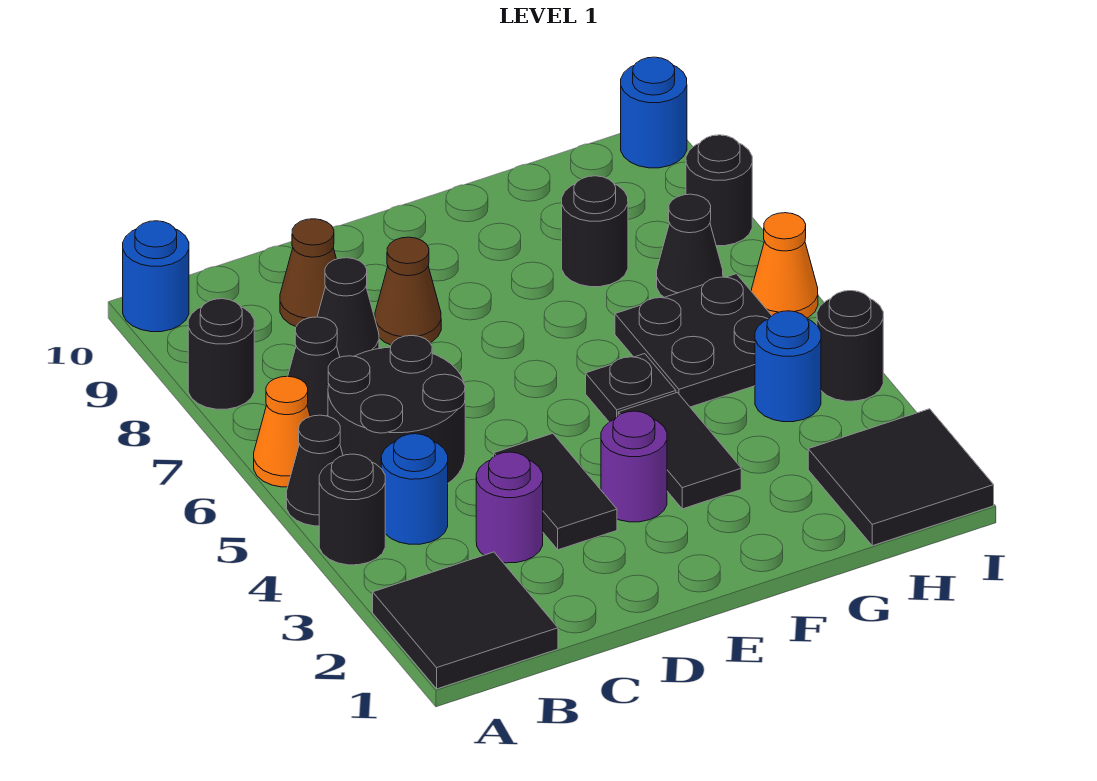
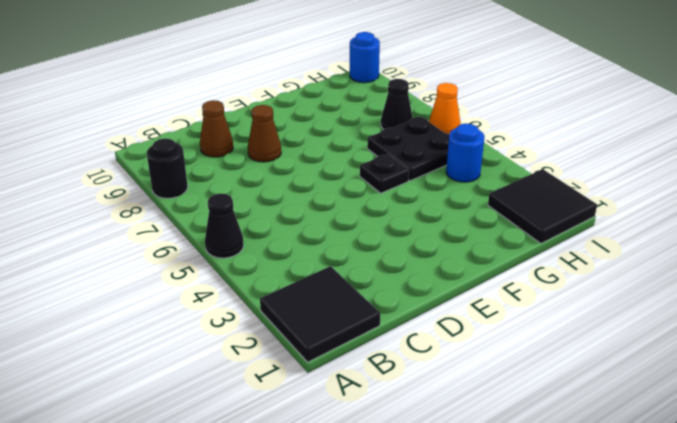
none -> black round brick A4 level 1
none -> orange cone A6 level 1
none -> blue round brick A10 level 1

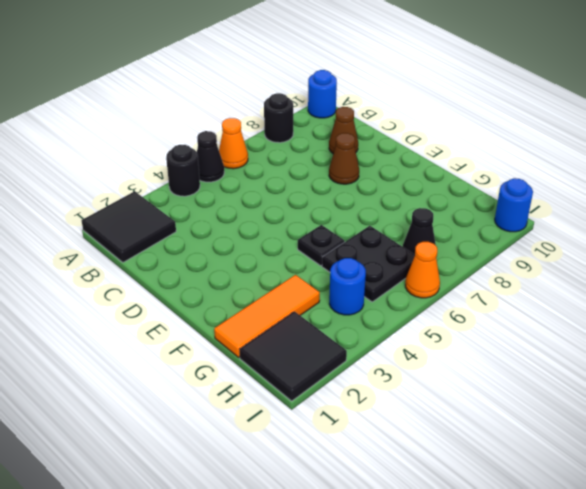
orange tile G1:G3 level 1 -> none
none -> blue round brick B4 level 1
none -> black round brick B5:C6 level 1
none -> black cone B7 level 1

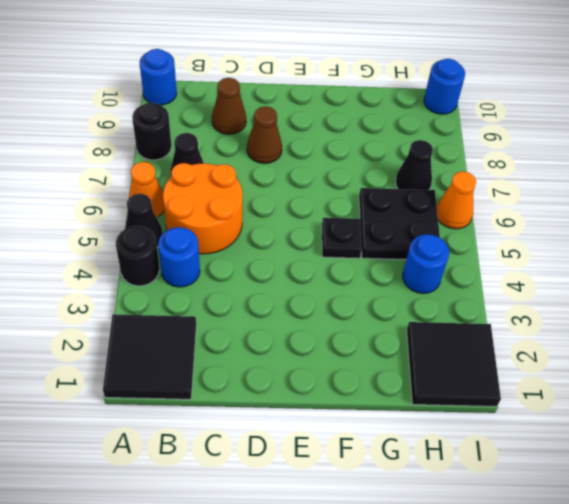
orange round brick B5:C6 level 1 -> black round brick B5:C6 level 1
none -> purple round brick C3 level 1
none -> black cone C8 level 1
none -> black tile D3:D4 level 1

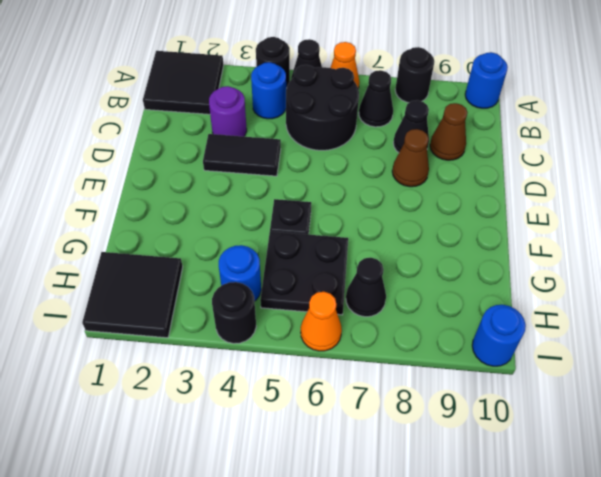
none -> purple round brick E3 level 1
none -> black tile F3:F4 level 1
none -> black round brick G8 level 1

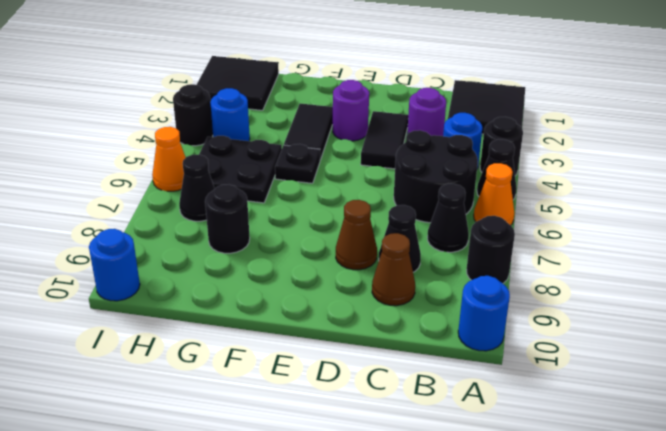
none -> black round brick I8 level 1

